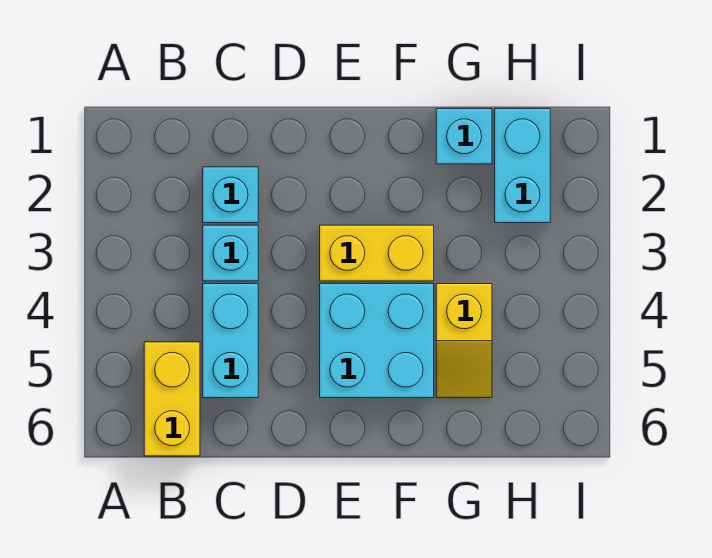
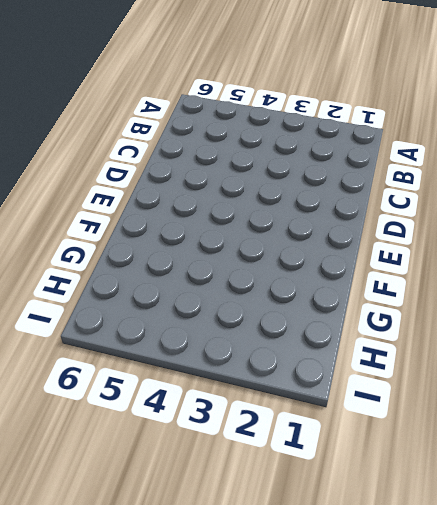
none -> yellow brick B5:B6 level 1
none -> cyan brick C2 level 1

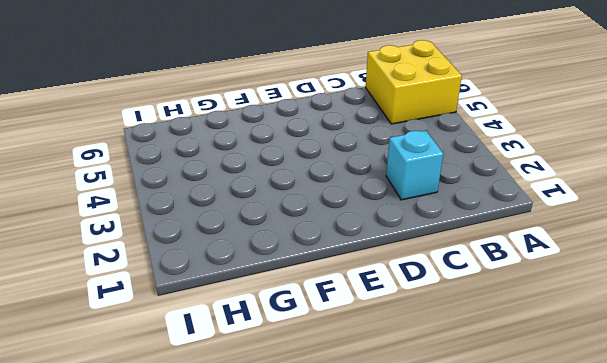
yellow brick A5:B6 level 1 -> yellow brick B5:B6 level 1
none -> cyan brick C3 level 1
none -> cyan brick C4:C5 level 1

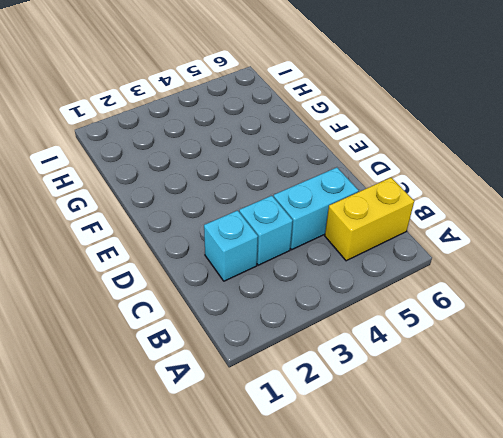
none -> yellow brick E3:F3 level 1
none -> cyan brick E4:F5 level 1

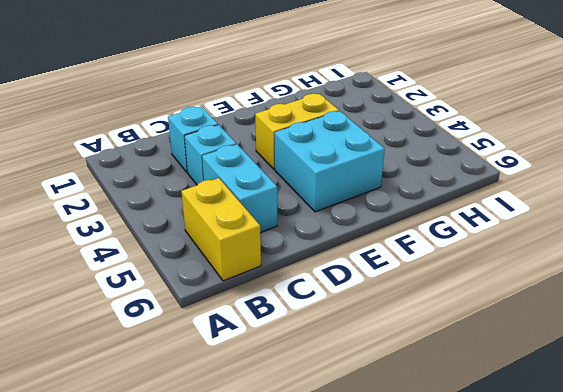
none -> cyan brick G1 level 1
none -> yellow slope G4:G5 level 1 top 4

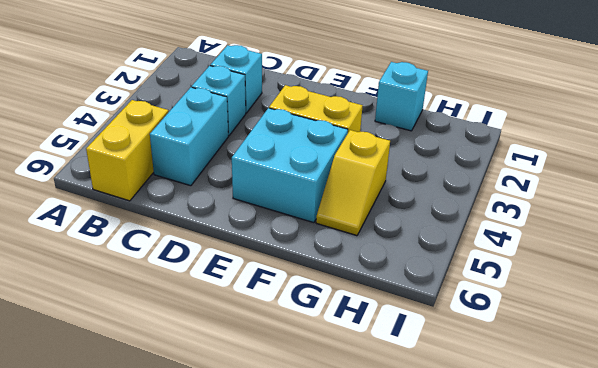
none -> cyan brick H1:H2 level 1

